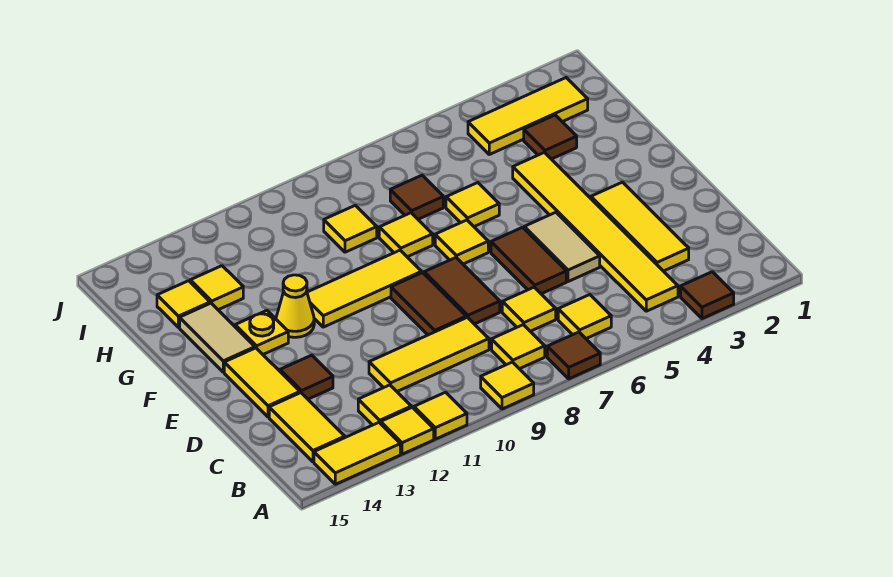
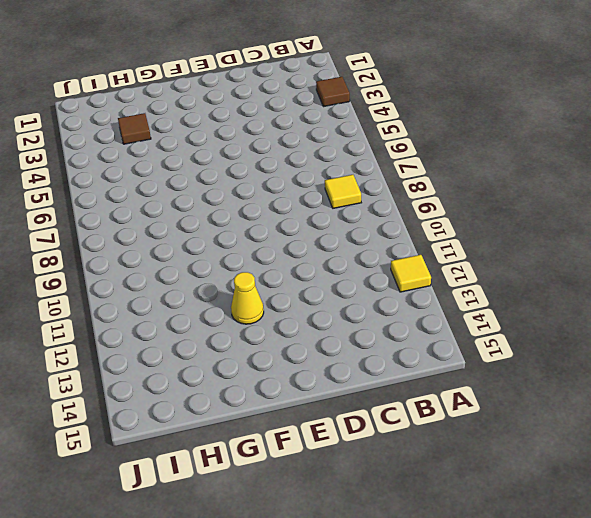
none -> brown tile A7 level 1
none -> yellow tile A9 level 1
none -> yellow tile A11 level 1
none -> yellow tile A13:A14 level 1

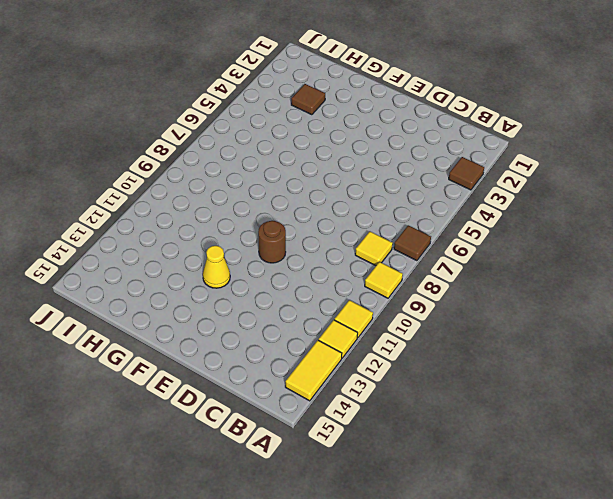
brown round brick E10 level 1 -> none
none -> yellow tile B4:G4 level 1
none -> yellow tile B6 level 1
none -> yellow tile B12 level 1
none -> yellow tile B14:C14 level 1

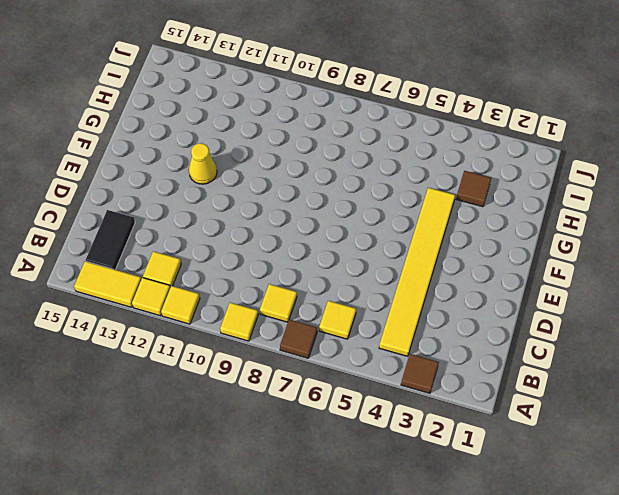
black tile B14:C14 level 1 -> yellow tile B14:C14 level 1
none -> yellow tile C3:E3 level 1
none -> yellow tile C7 level 1
none -> yellow tile C9:C11 level 1
none -> tan tile D5:E5 level 1

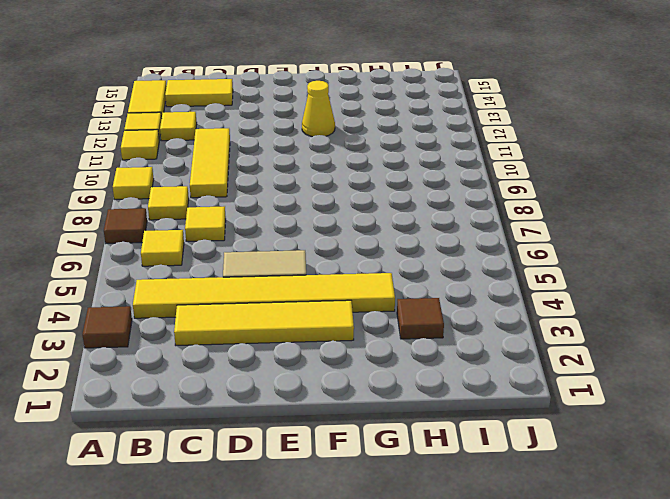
yellow tile C3:F3 level 1 -> yellow tile C3:E3 level 1
none -> brown tile D6:E6 level 1
none -> brown tile D8:E8 level 1
none -> brown tile D9:E9 level 1
none -> brown tile D13 level 1

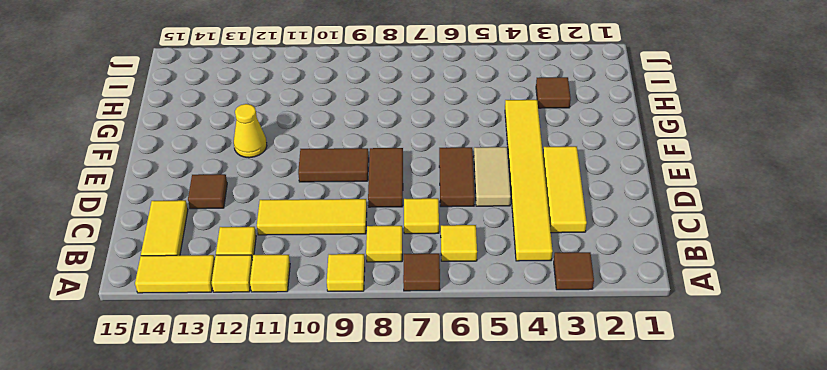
brown tile E9:E10 level 1 -> brown tile D9:E9 level 1
none -> yellow tile D14:E14 level 1
none -> yellow tile F7 level 1
none -> yellow tile F9:F11 level 1
none -> yellow plate F13 level 1

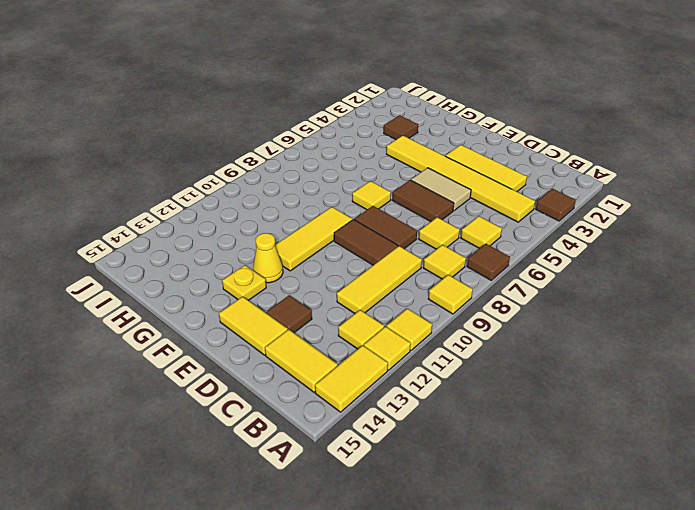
none -> tan tile F14:G14 level 1
none -> yellow tile G6 level 1
none -> yellow tile G8 level 1
none -> brown tile H7 level 1

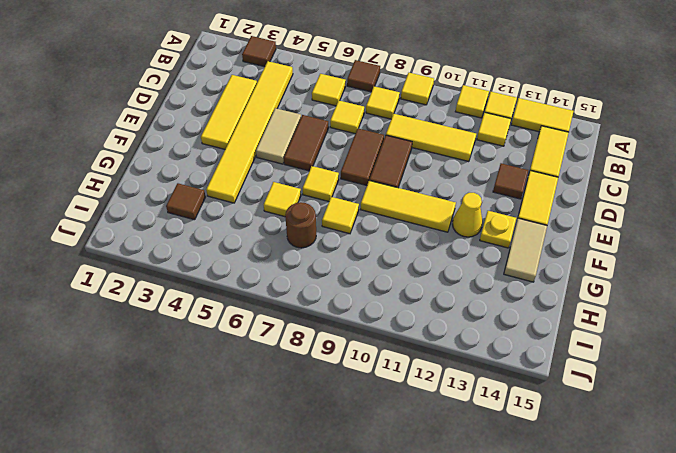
brown round brick H7 level 1 -> brown tile H7 level 1
none -> yellow tile H9 level 1
none -> yellow tile H13 level 1
none -> yellow tile H14 level 1
none -> yellow tile I2:I4 level 1

